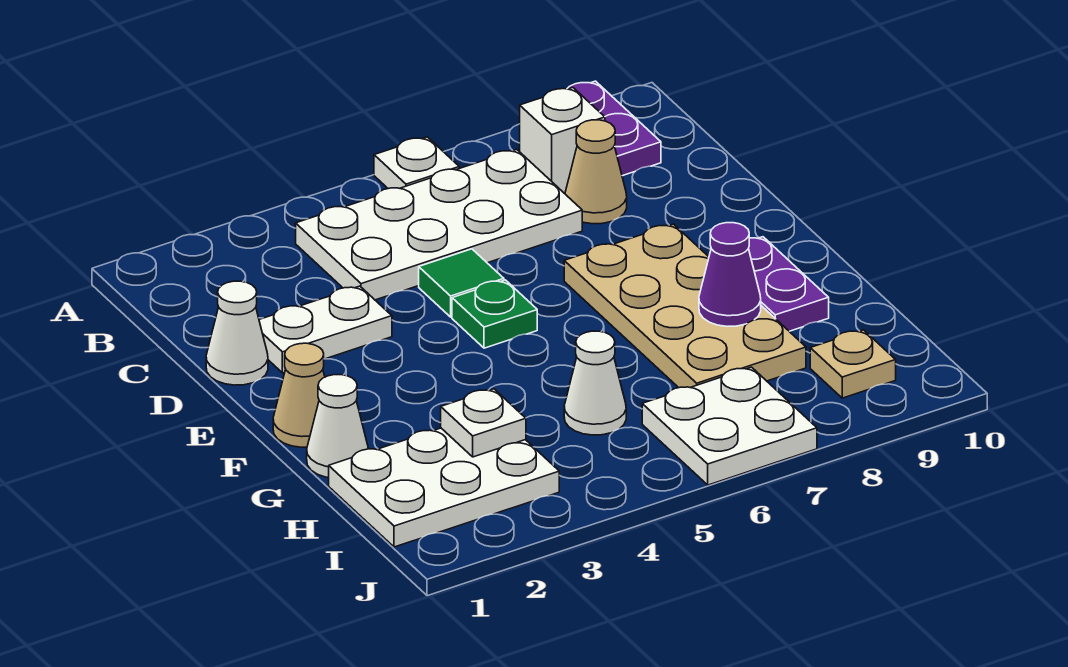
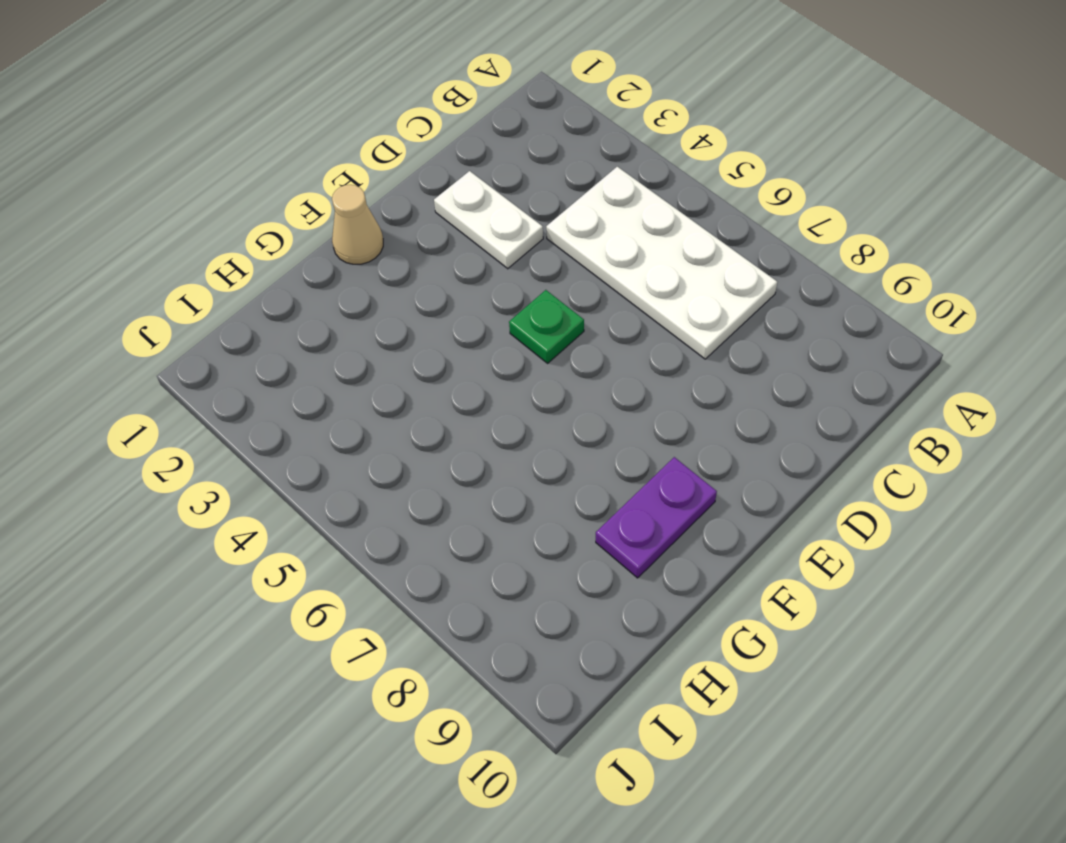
none -> white plate A6 level 1
none -> purple plate A9:B9 level 1
none -> white brick B8 level 1

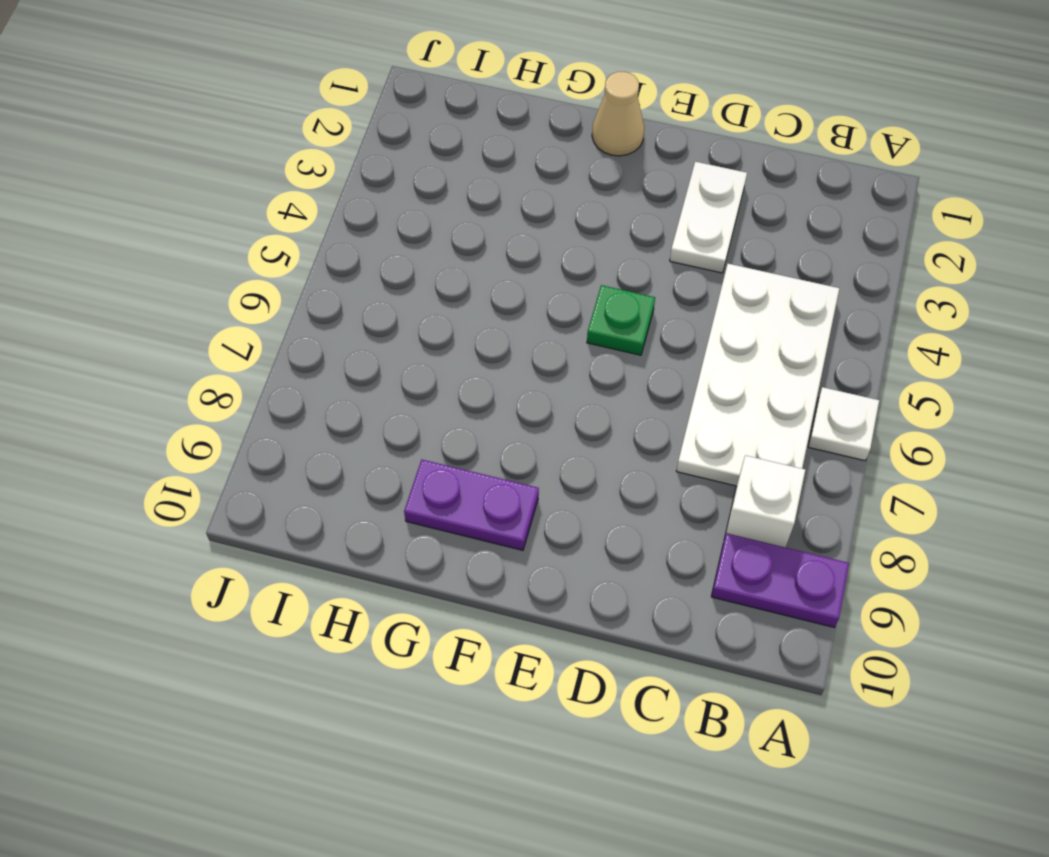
none -> tan cone C8 level 1
none -> white cone D1 level 1
none -> green tile D5 level 1

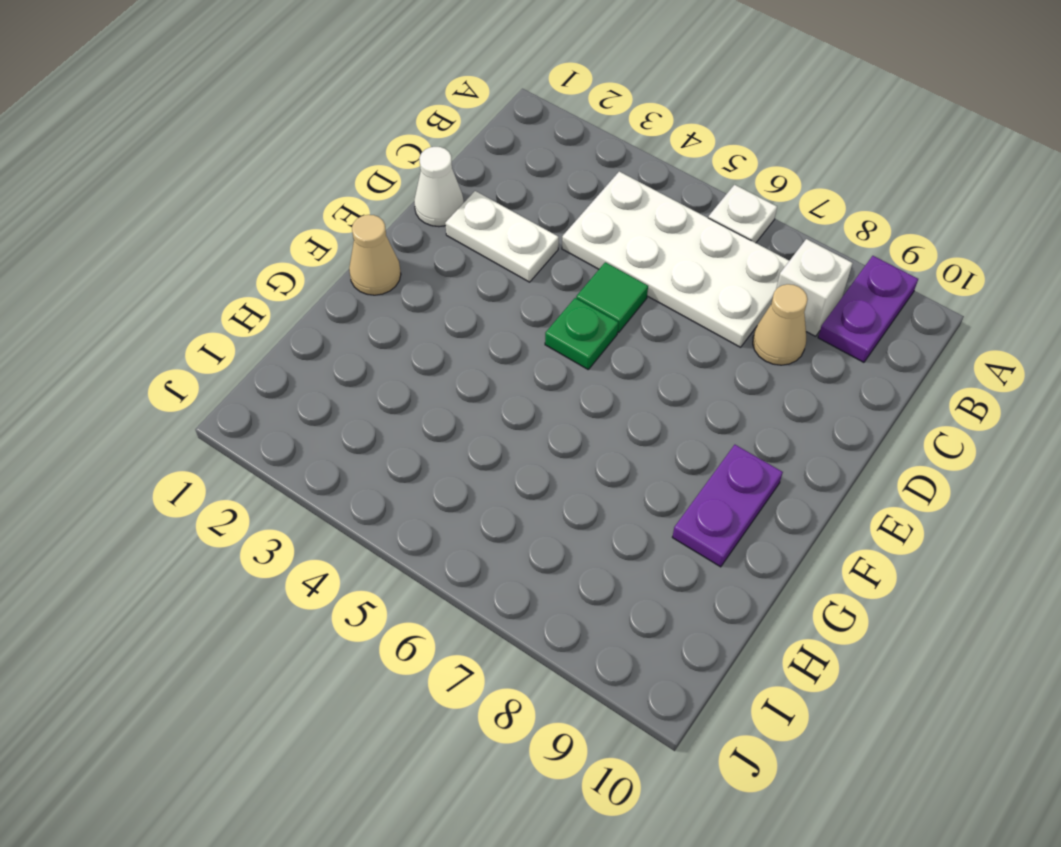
none -> tan plate E7:H8 level 1
none -> white cone G1 level 1
none -> white plate H1:I3 level 1

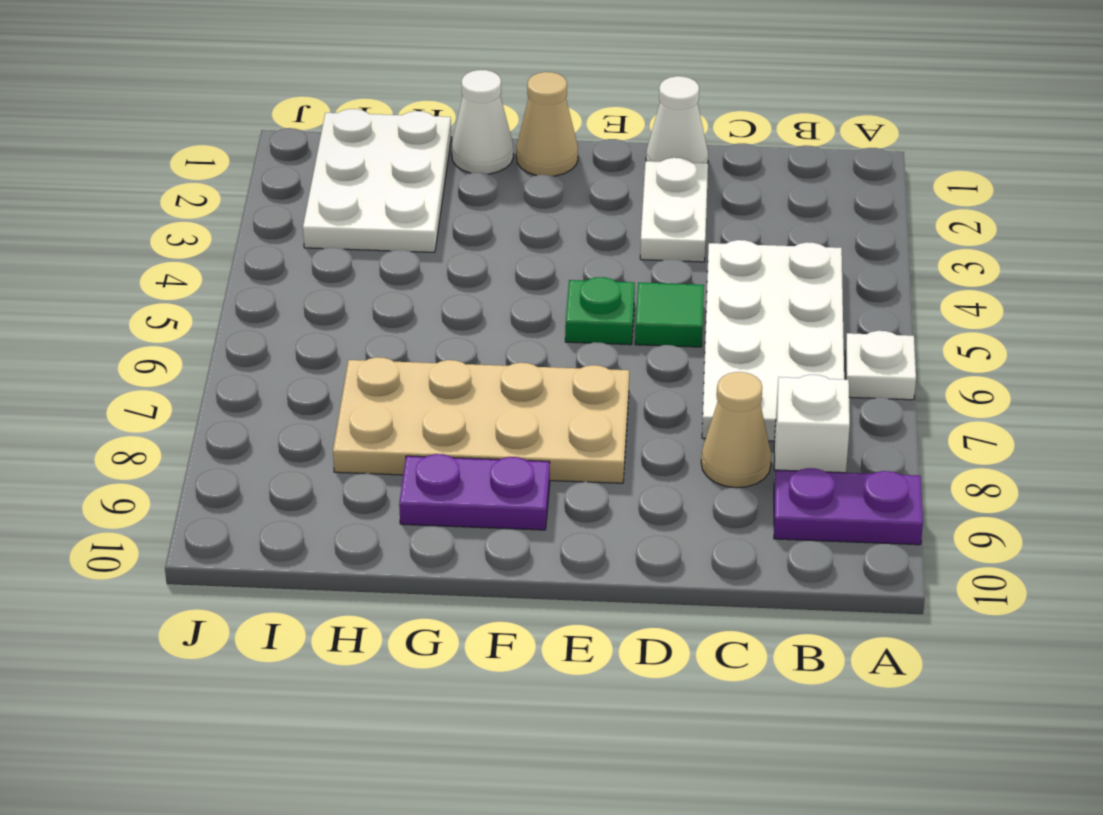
none -> white cone H5 level 1
none -> white plate I6:J7 level 1
none -> tan plate I9 level 1

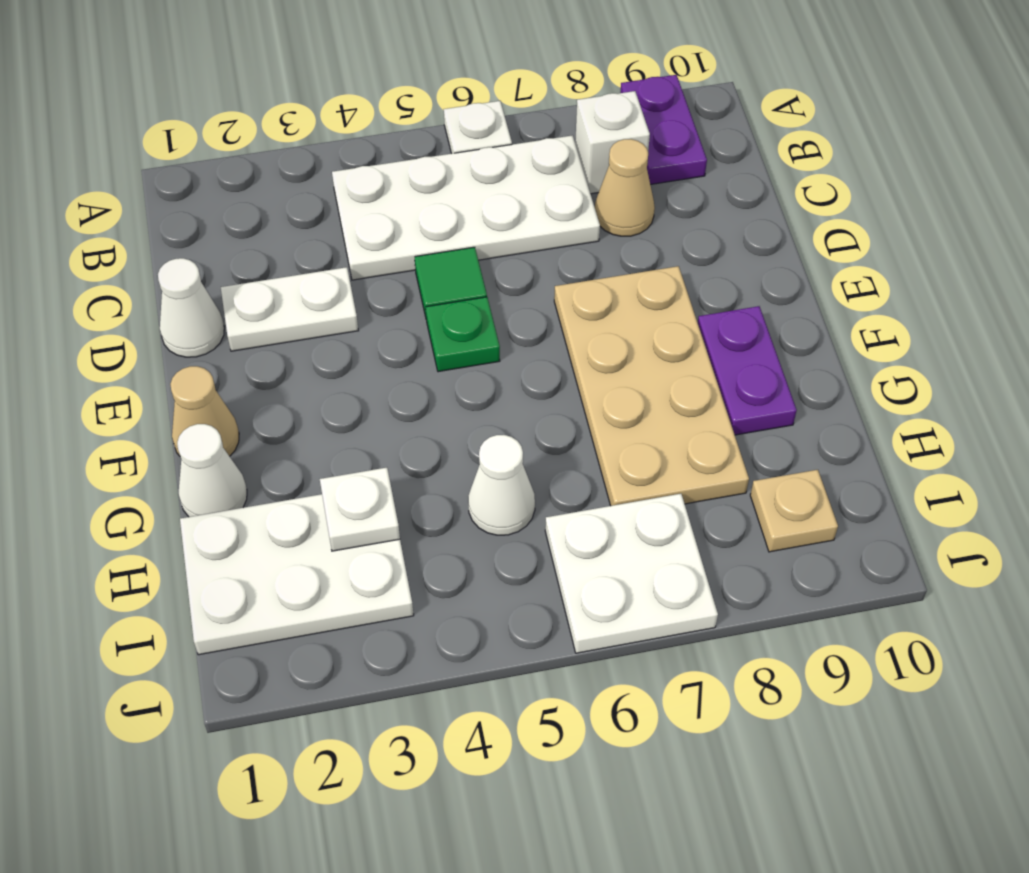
none -> purple cone G8 level 2

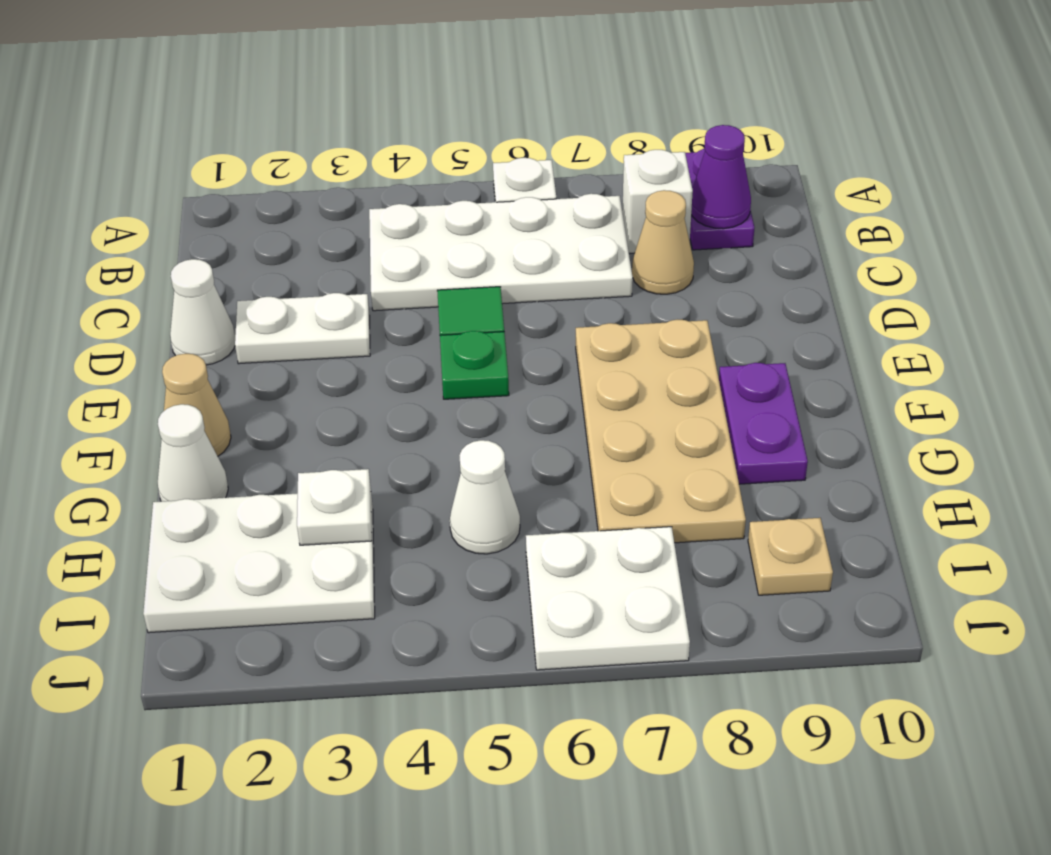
purple cone B9 level 2 -> purple cone G8 level 2

